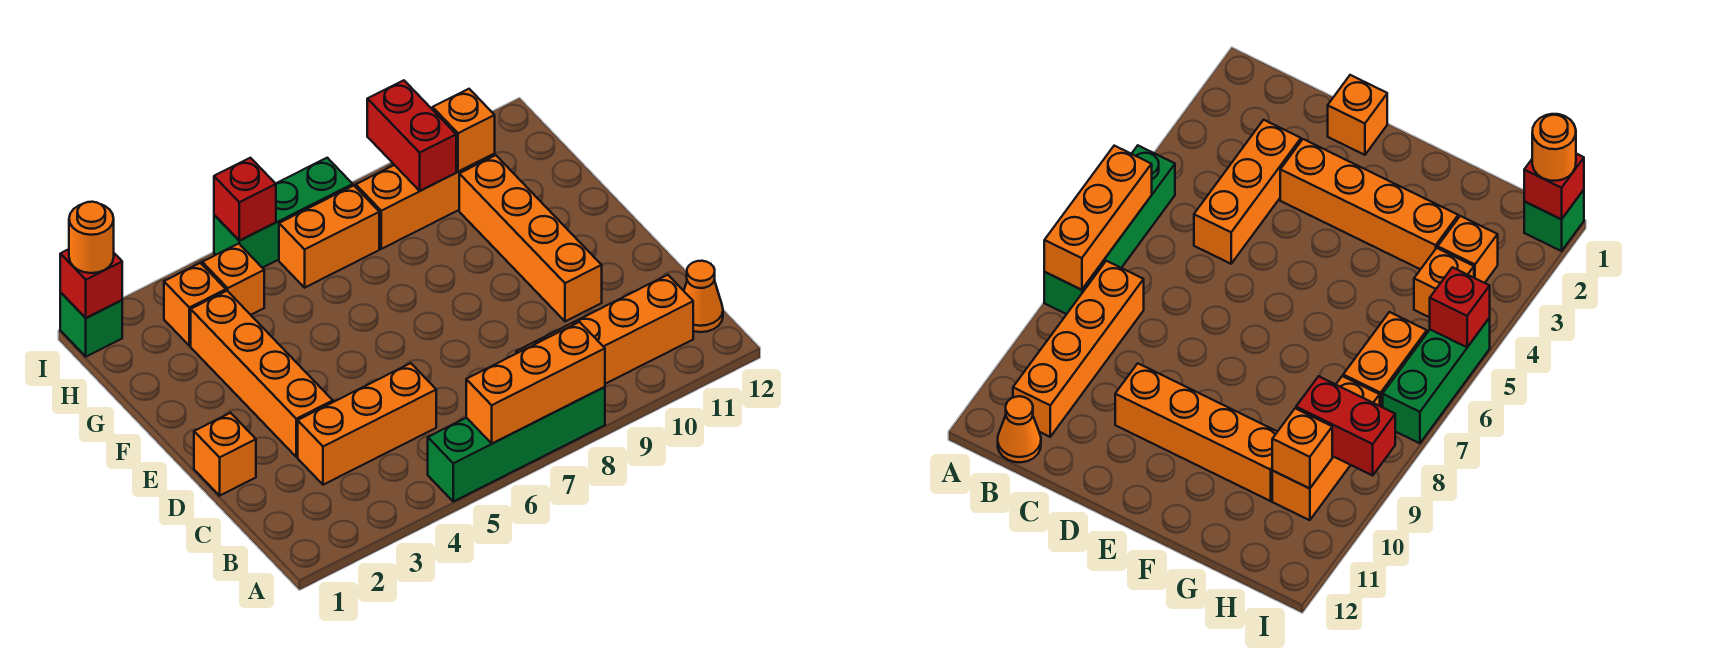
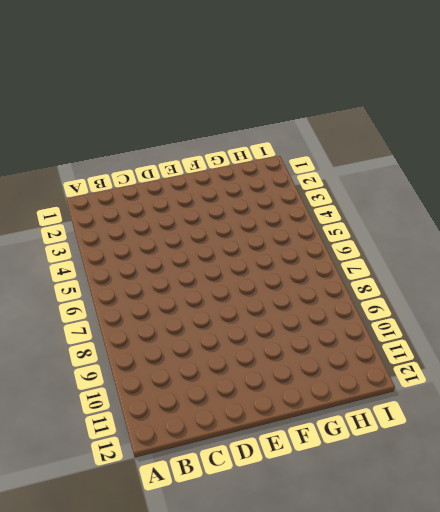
none -> green brick A5:A8 level 1
none -> orange brick B8:B11 level 1
none -> orange cone B12 level 1

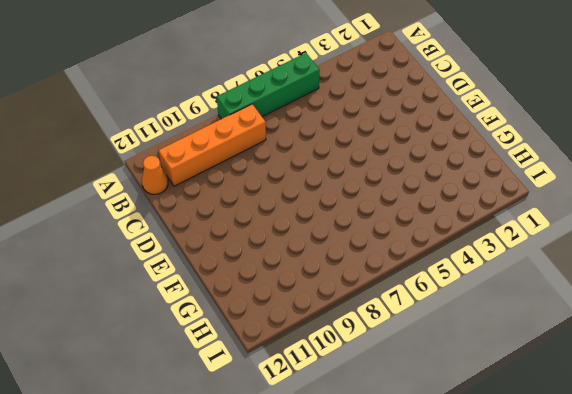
none -> orange brick C3:C5 level 1
none -> orange brick D1 level 1
none -> orange brick D3:G3 level 1

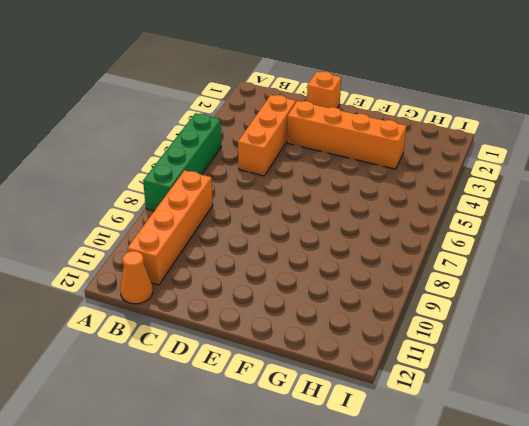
none -> orange brick D10:G10 level 1
none -> orange brick H3 level 1
none -> orange brick H4 level 1

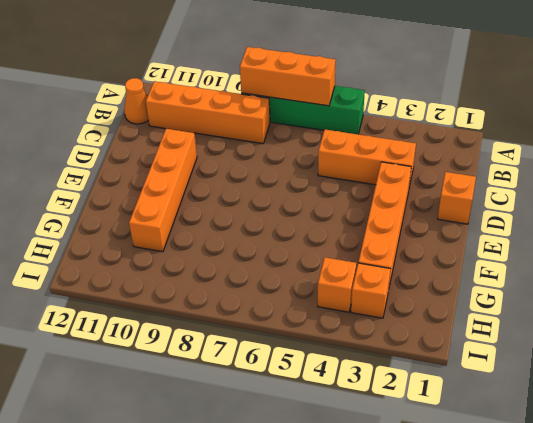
none -> orange brick H6:H7 level 1
none -> orange brick H8:H10 level 1
none -> green brick I1 level 1

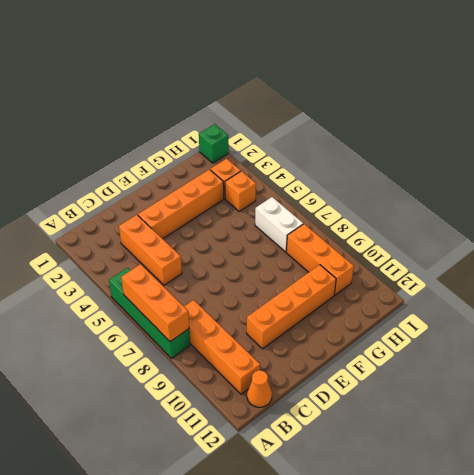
white brick H6:H7 level 1 -> orange brick H6:H7 level 1
none -> orange brick D1 level 1
none -> green brick I5:I7 level 1
none -> red brick H9:I9 level 2

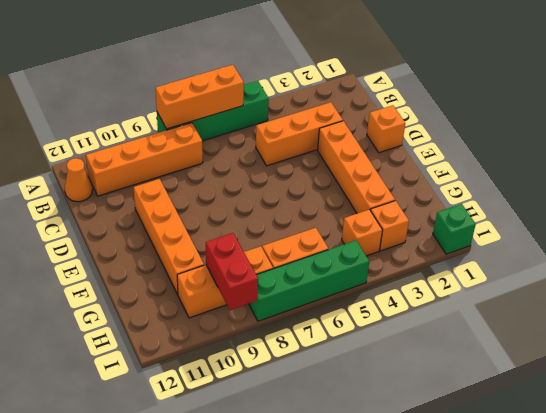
green brick I5:I8 level 1 -> green brick I5:I7 level 1
none -> orange brick H10 level 2
none -> red brick I1 level 2
none -> red brick I5 level 2

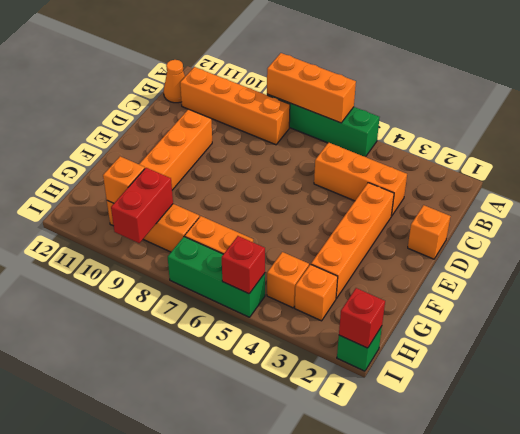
none -> orange round brick I1 level 3

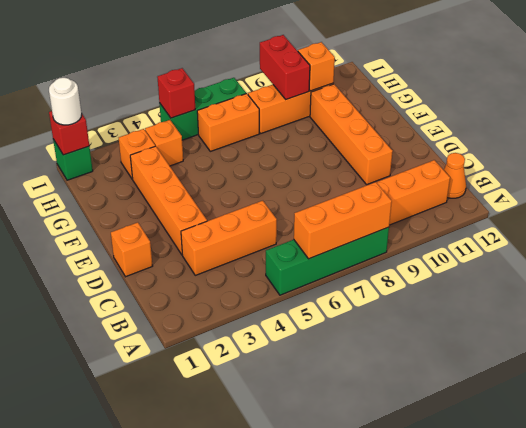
white round brick I1 level 3 -> orange round brick I1 level 3

